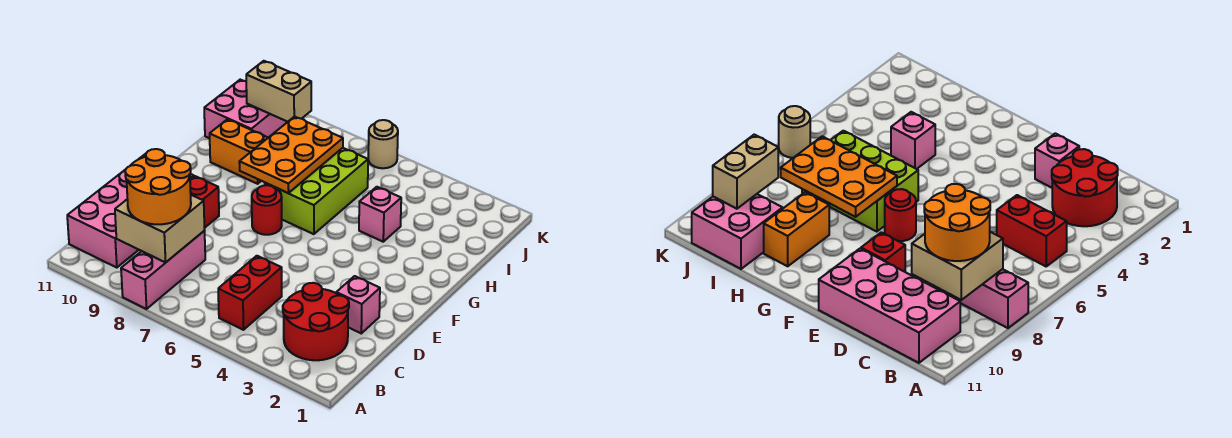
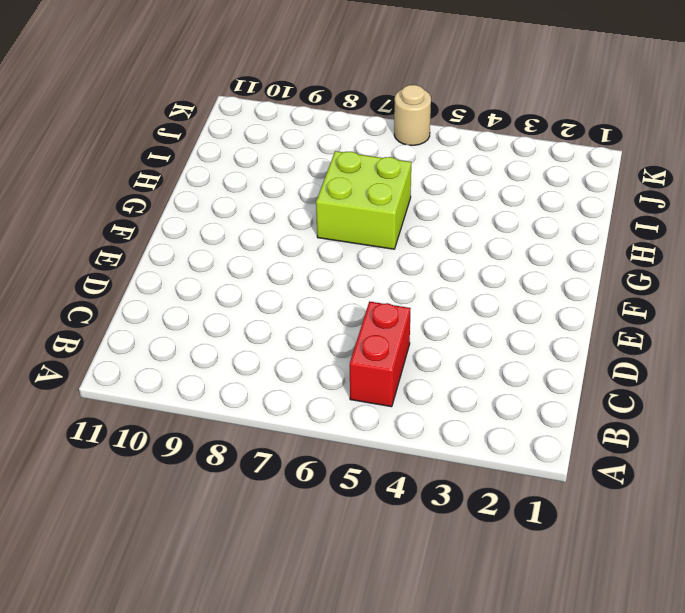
lime brick G6:H7 level 1 -> lime brick G6:I7 level 1
none -> pink brick A8:C8 level 1
none -> red round brick B2:C3 level 1
none -> pink brick B10:E11 level 1

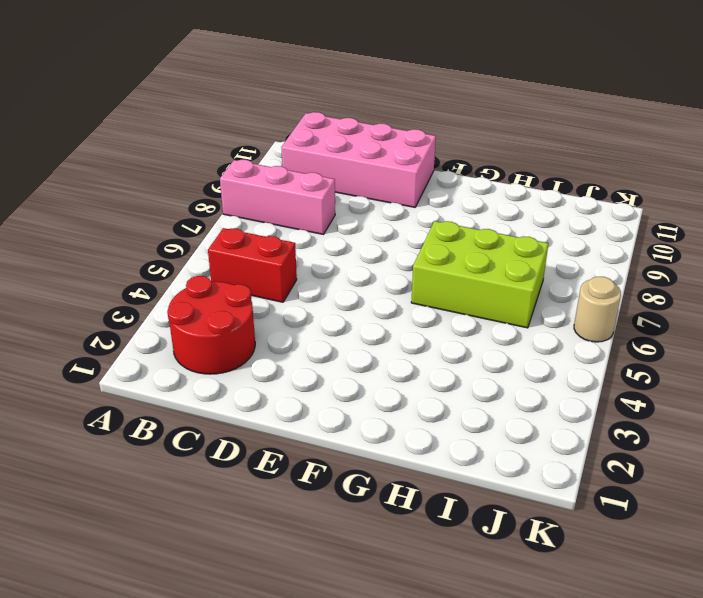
none -> pink brick D2 level 1
none -> red brick E9 level 1
none -> red round brick F7 level 1

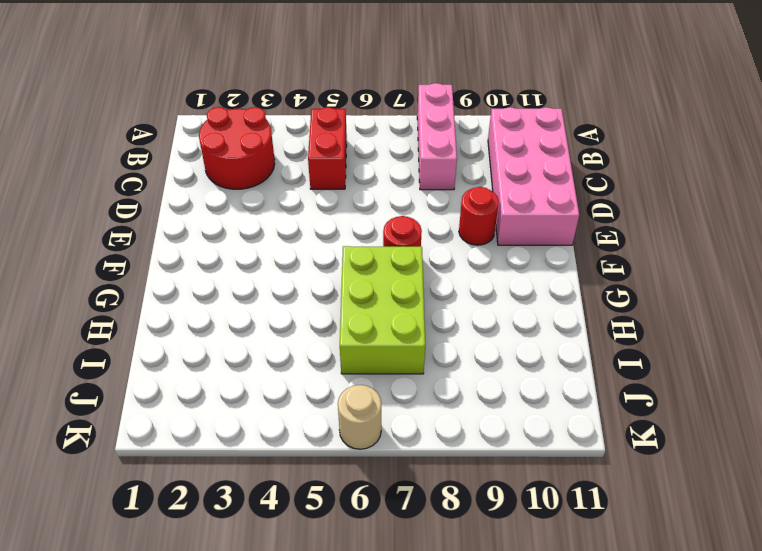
red round brick E9 level 1 -> red brick E9 level 1
none -> pink brick D2 level 1
none -> pink brick H4 level 1
none -> orange brick H9:H10 level 1

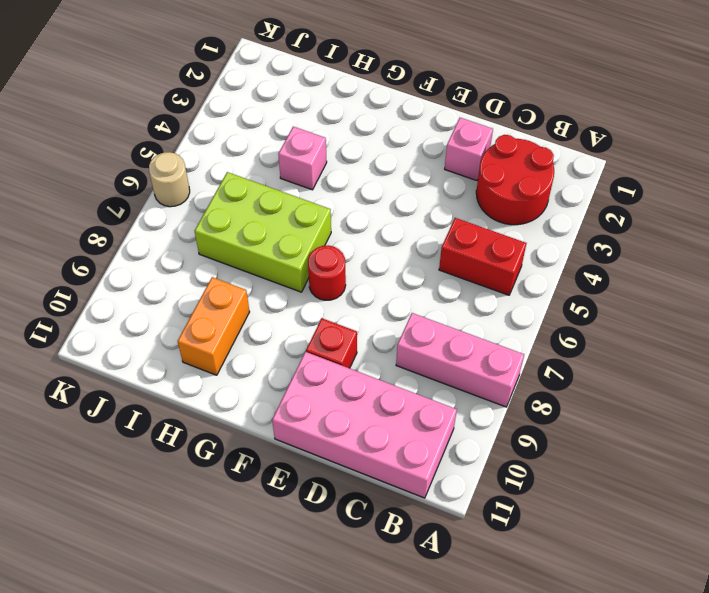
none -> pink brick I10:J11 level 1
none -> tan brick B8:C9 level 2
none -> orange plate G7:I8 level 2

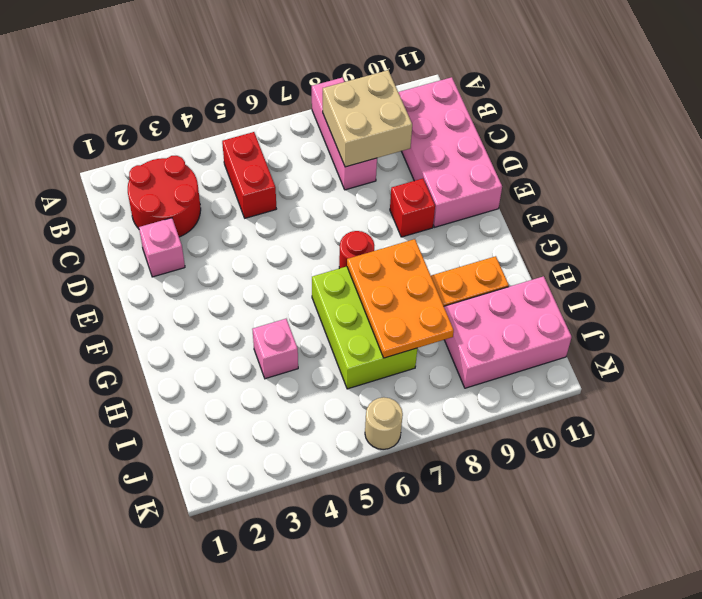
pink brick I9:J11 level 1 -> pink brick I10:J11 level 1
none -> tan brick J9:J10 level 2
none -> orange round brick B8:C9 level 3

